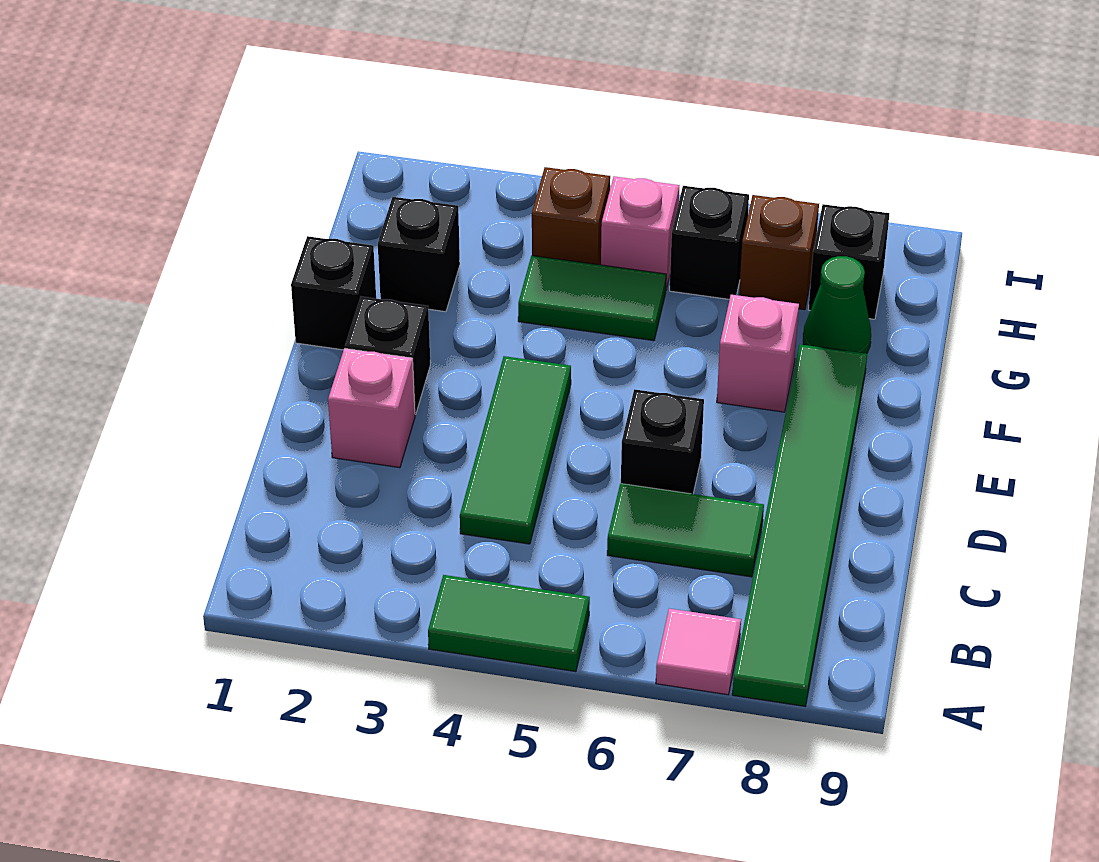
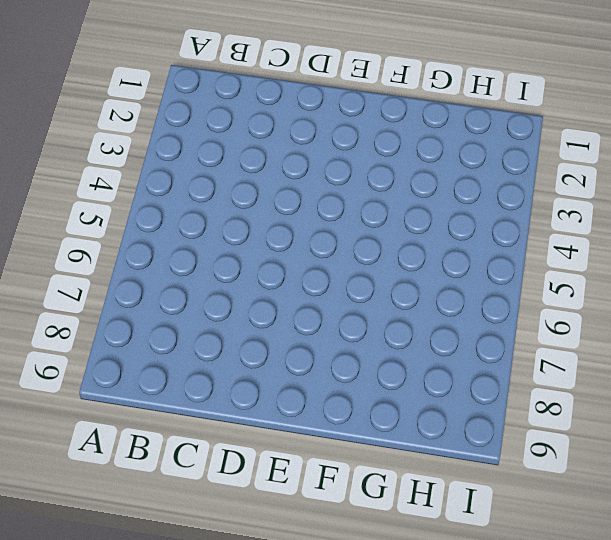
none -> green tile A4:A5 level 1
none -> pink tile A7 level 1
none -> green tile A8:F8 level 1

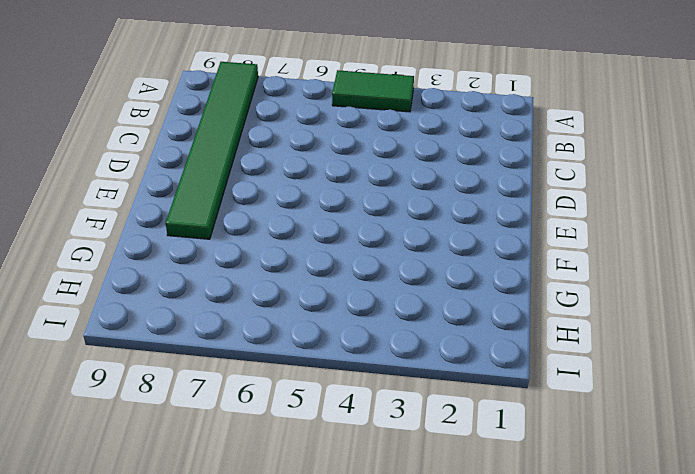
none -> pink tile A7 level 1
none -> green tile C4:E4 level 1
none -> green tile C6:C7 level 1

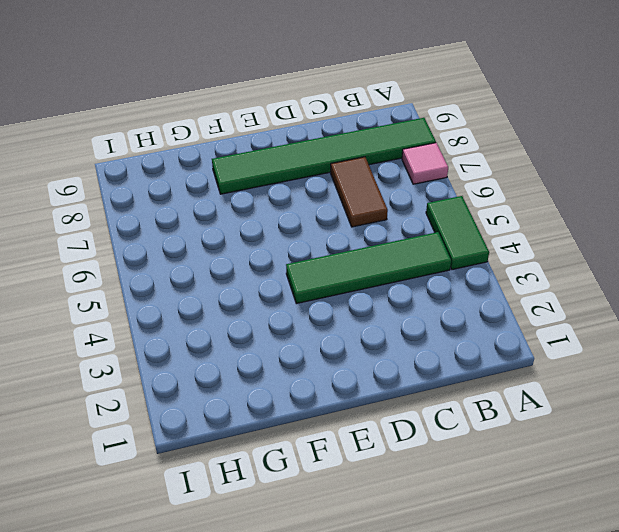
green tile B4:E4 level 1 -> green tile C4:E4 level 1
brown tile C6:C7 level 1 -> green tile C6:C7 level 1
none -> pink brick D2 level 1
none -> black brick D6 level 1
none -> black brick E2 level 1

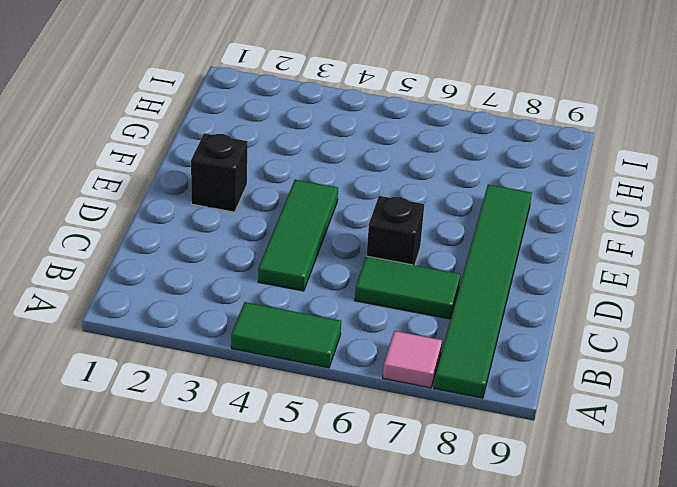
none -> pink brick D2 level 1
none -> black brick F1 level 1
none -> pink brick F7 level 1

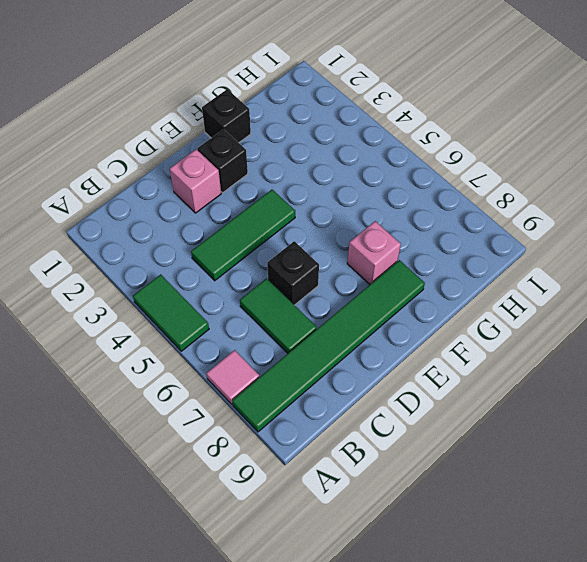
none -> black brick G2 level 1
none -> green tile G4:G5 level 1
none -> green cone G8 level 1

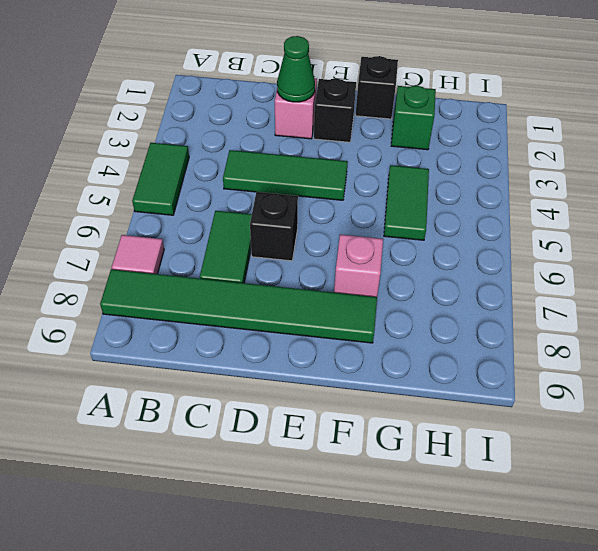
green cone D2 level 2 -> green cone G8 level 1
green brick G2 level 1 -> black brick G2 level 1
none -> brown brick H4 level 1
none -> pink brick H5 level 1
none -> black brick H6 level 1

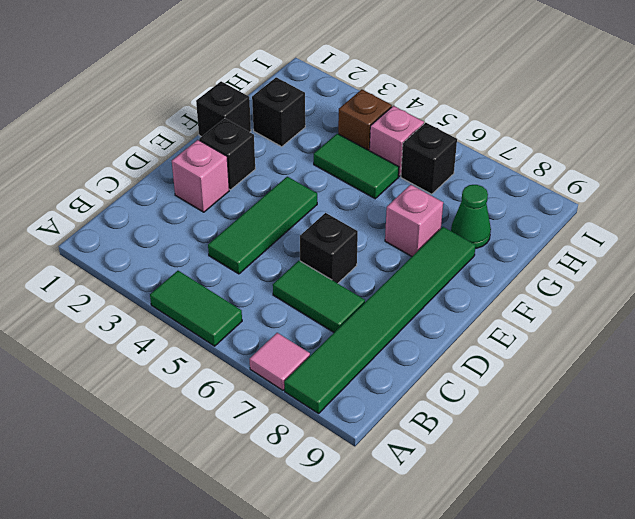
none -> brown brick H7 level 1
none -> black brick H8 level 1

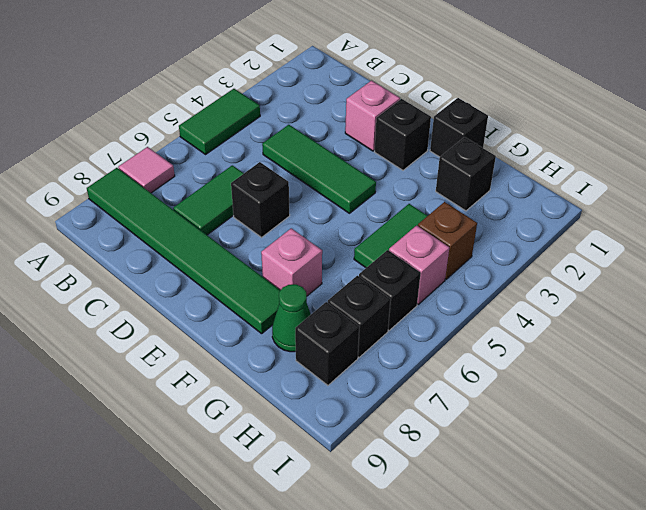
black brick H7 level 1 -> brown brick H7 level 1

